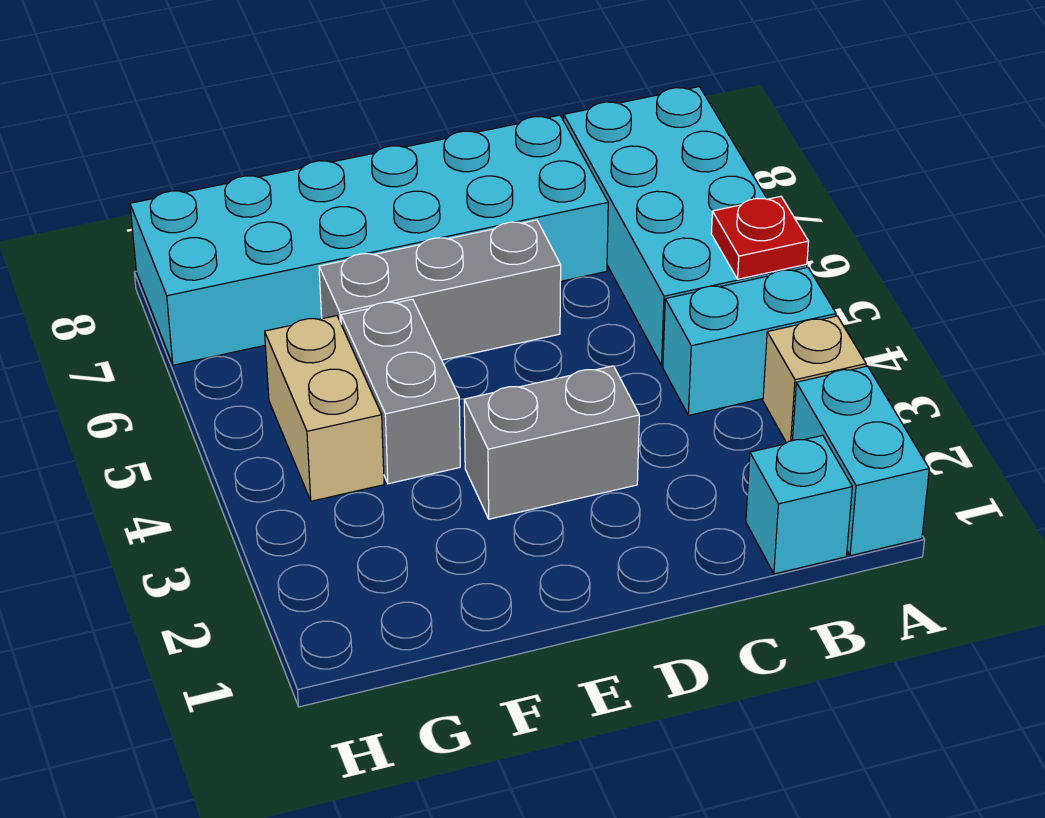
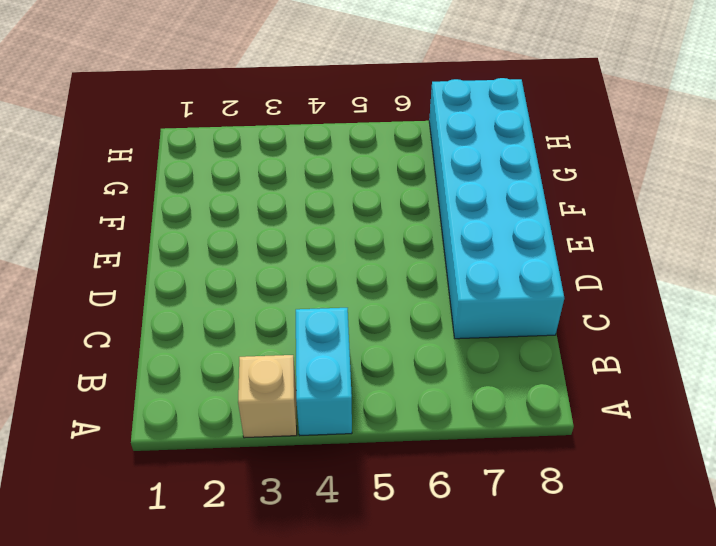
none -> cyan brick A1:A2 level 1
none -> cyan brick A5:B8 level 1

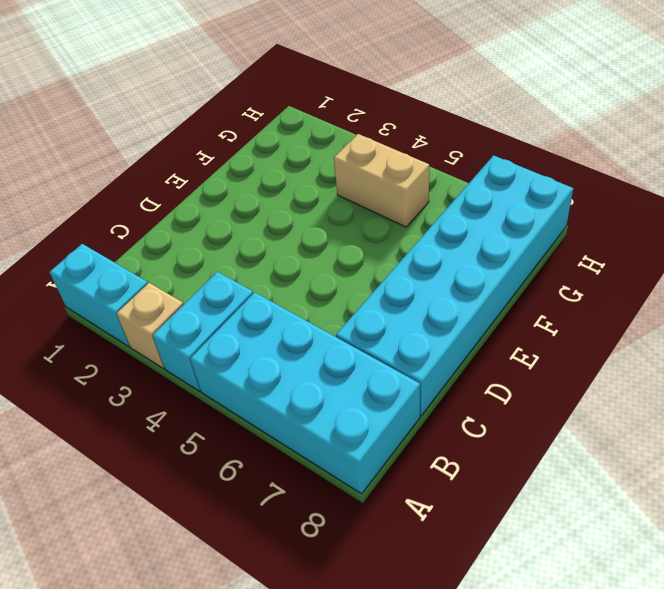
none -> cyan brick B1 level 1
none -> grey brick D3:E3 level 1

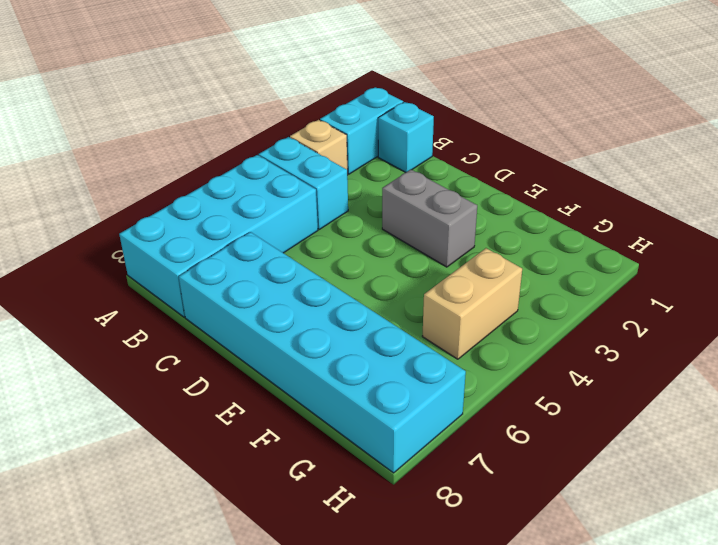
none -> grey brick D6:F6 level 1
none -> grey brick F4:F5 level 1

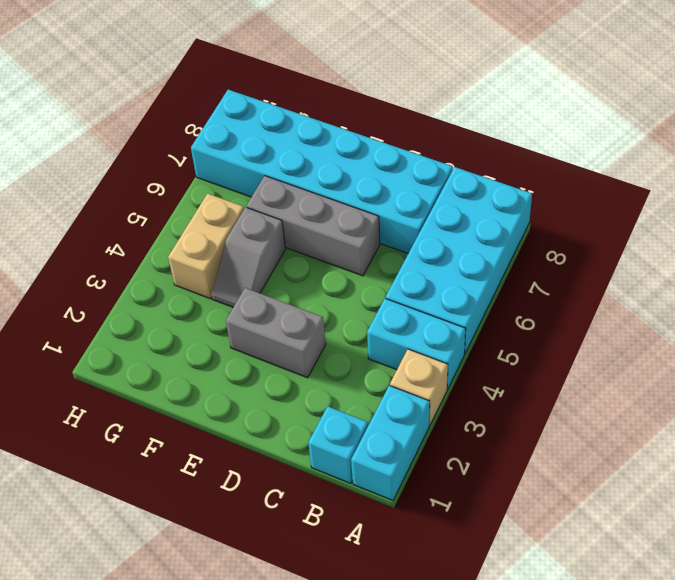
grey slope F4:F5 level 1 top 5 -> grey brick F4:F5 level 1
none -> red plate A5 level 2

